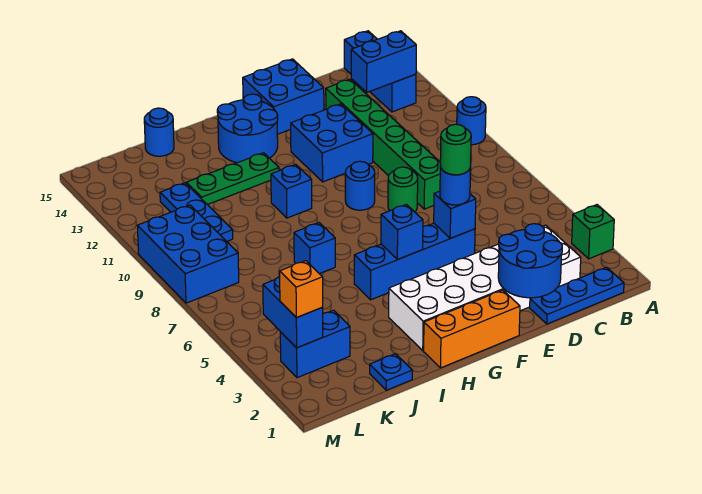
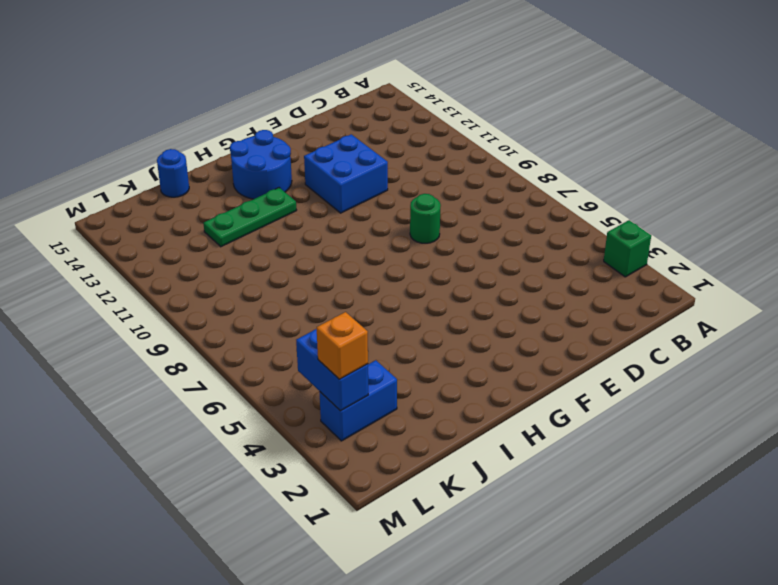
none -> blue round brick A10 level 1
none -> blue plate B1:D1 level 1
none -> blue brick B13:B15 level 1

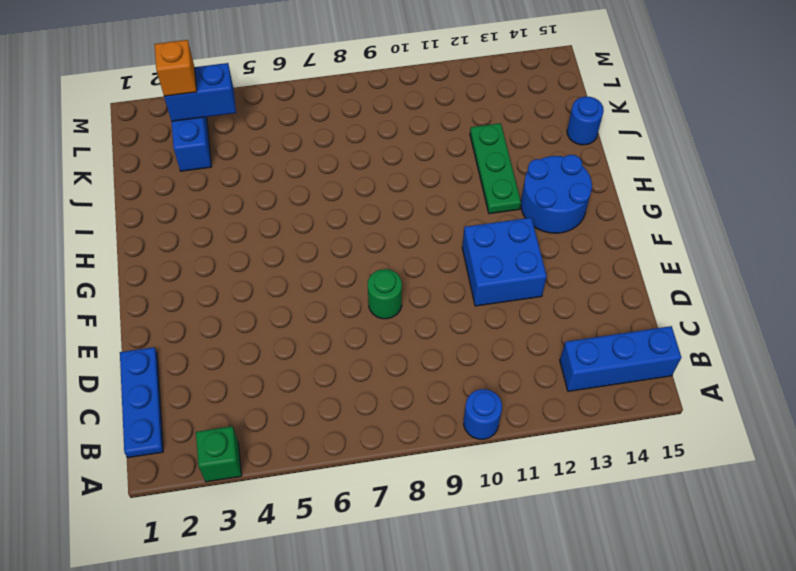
none -> white brick C2:H3 level 1
none -> green brick D8:D13 level 1
none -> blue brick E5:H5 level 1

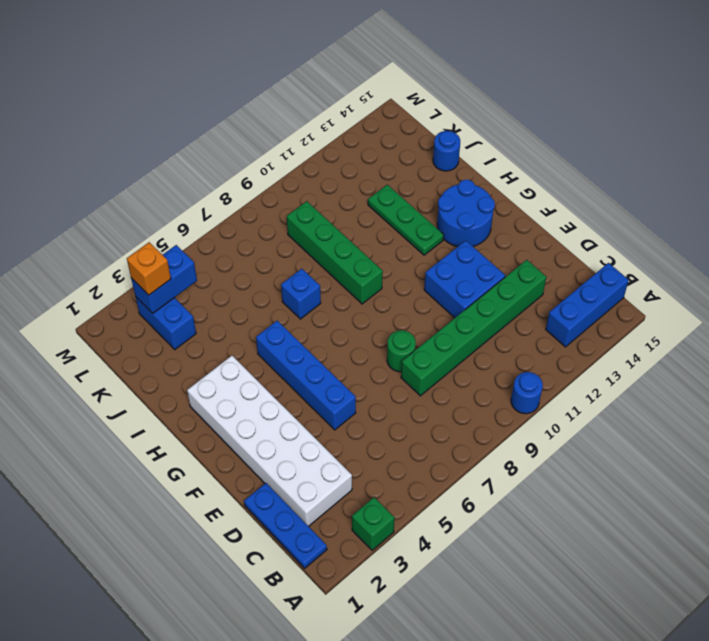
green brick H9:K9 level 1 -> none
none -> blue brick E14:F15 level 1
none -> orange brick F1:H1 level 1
none -> blue round brick F9 level 1

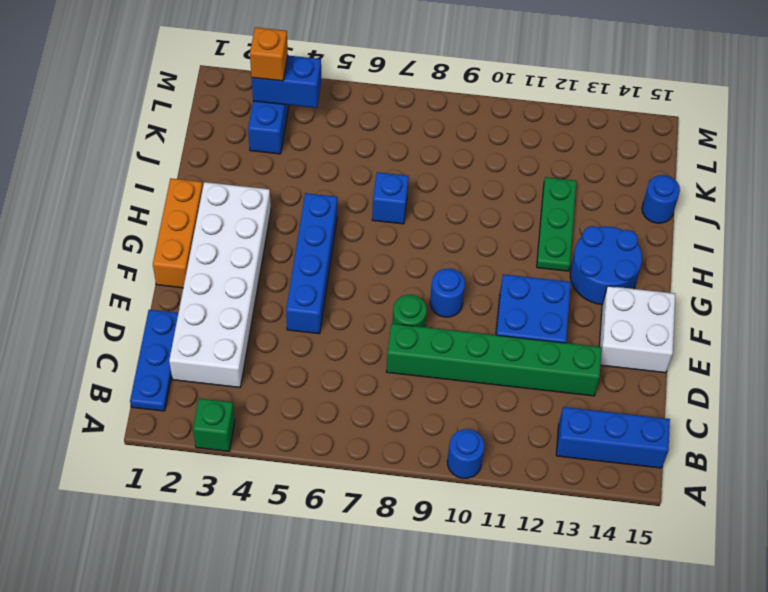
white brick E14:F15 level 1 -> blue brick E14:F15 level 1
none -> blue brick H10 level 1
none -> blue plate J1 level 1
none -> blue plate K10:K12 level 1

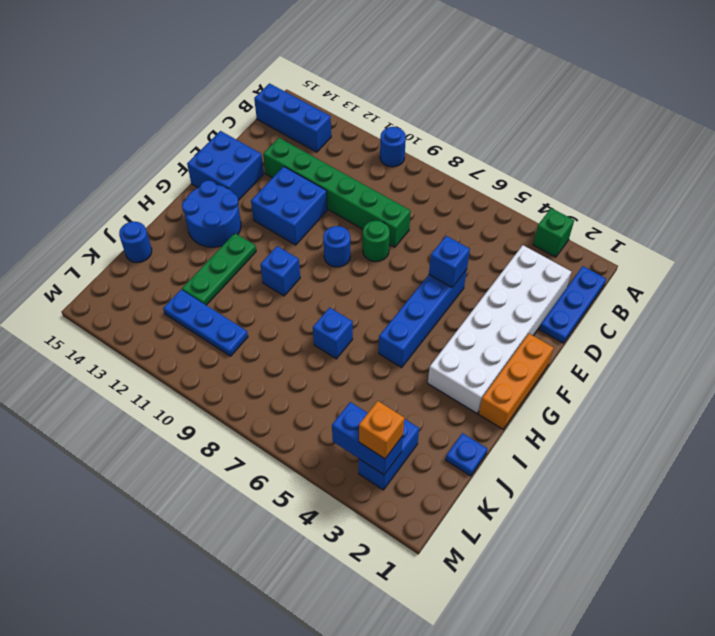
none -> blue brick L8:M10 level 1
none -> blue brick B13:C13 level 2
none -> blue round brick D1:E2 level 2

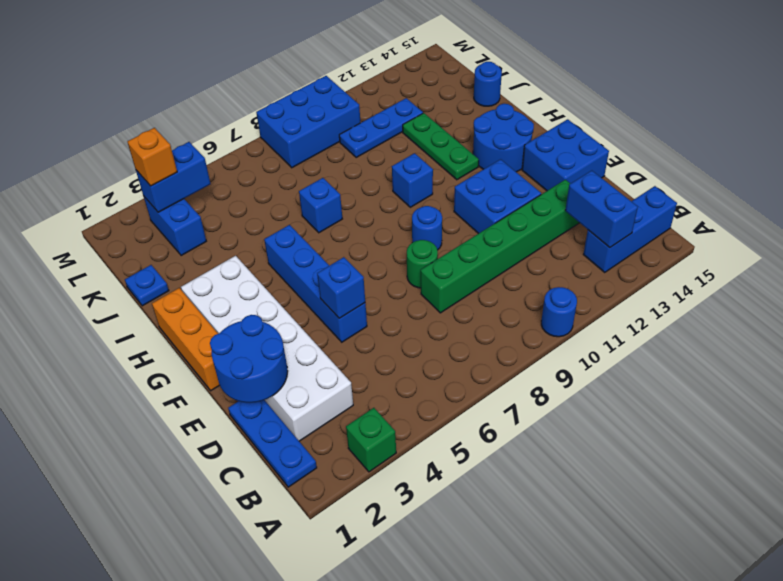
none -> blue brick G5 level 2
none -> blue round brick E5 level 3
none -> green round brick E5 level 4

